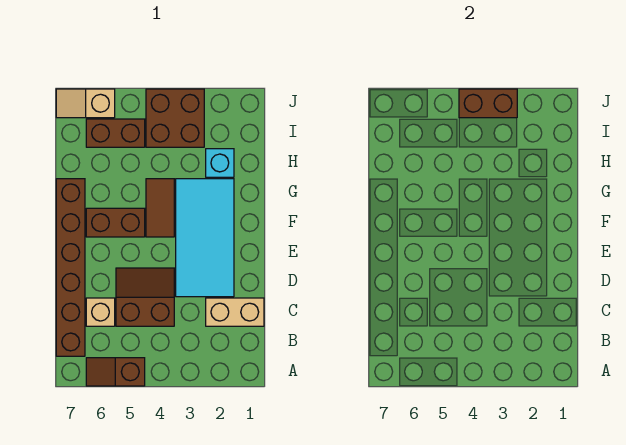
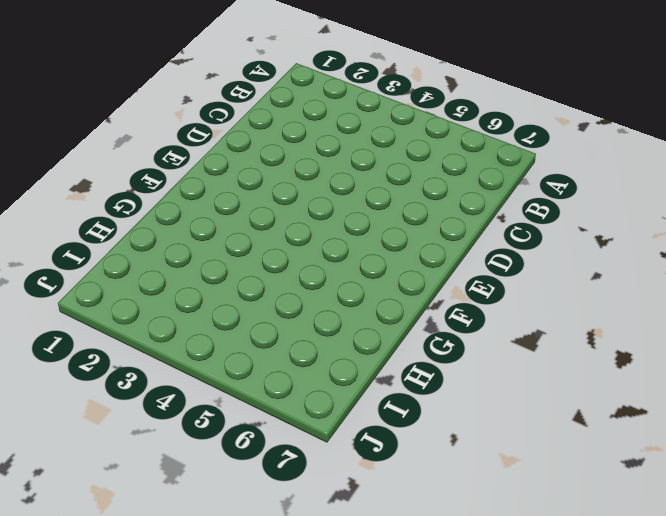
none -> brown slope A5:A6 level 1 top 5
none -> brown brick B7:G7 level 1
none -> tan brick C1:C2 level 1

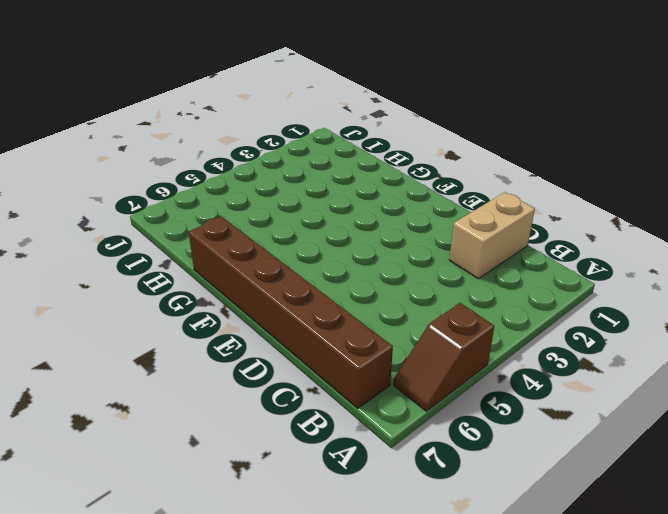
none -> brown slope C4:D5 level 1 top C
none -> tan brick C6 level 1
none -> cyan tile D2:G3 level 1

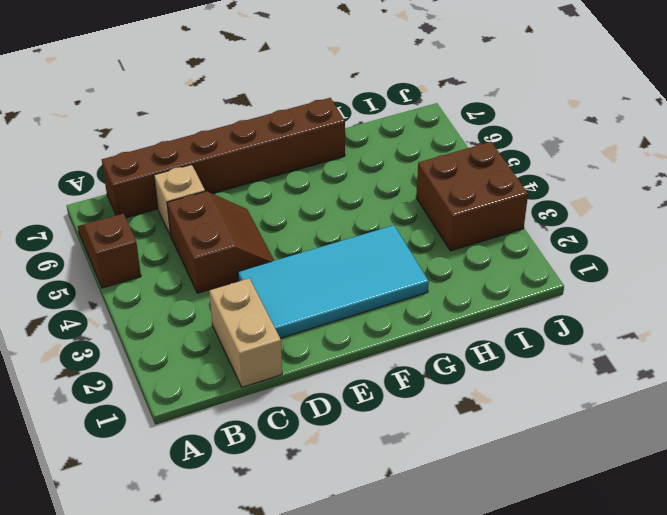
none -> brown tile F4:G4 level 1
none -> brown brick F5:F6 level 1
none -> cyan brick H2 level 1

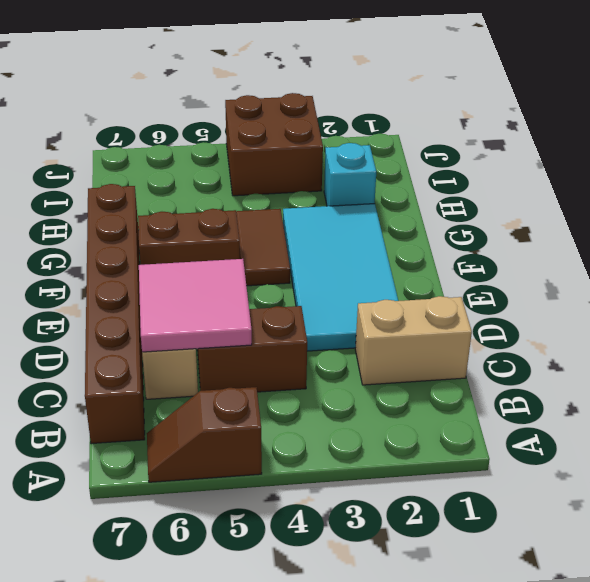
pink tile C5:D6 level 2 -> none
none -> brown brick I5:I6 level 1
none -> tan slope J6:J7 level 1 top 6
none -> brown brick J3:J4 level 2

